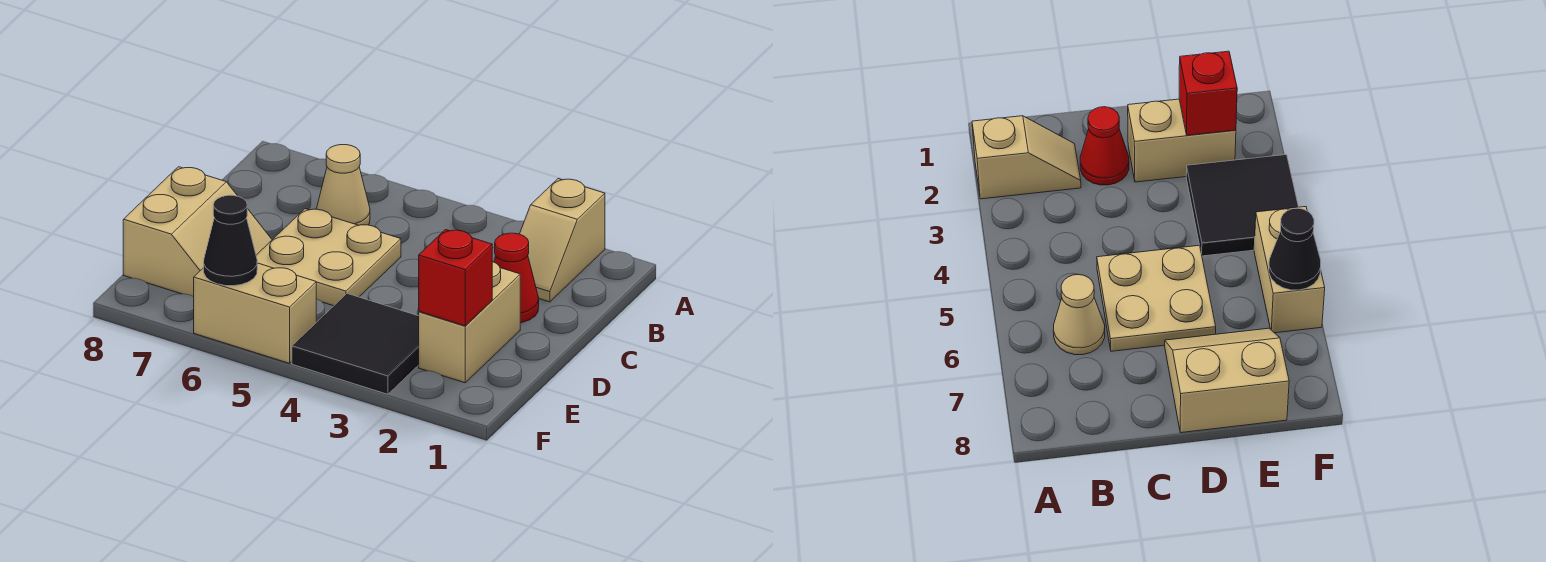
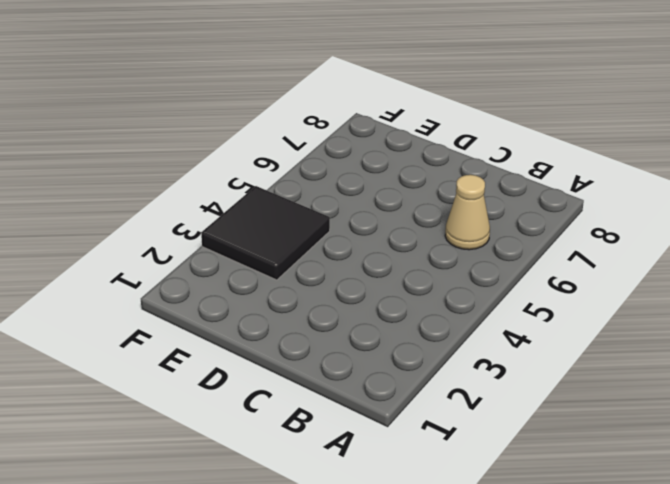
none -> tan slope A2:B2 level 1 top A
none -> red cone C2 level 1

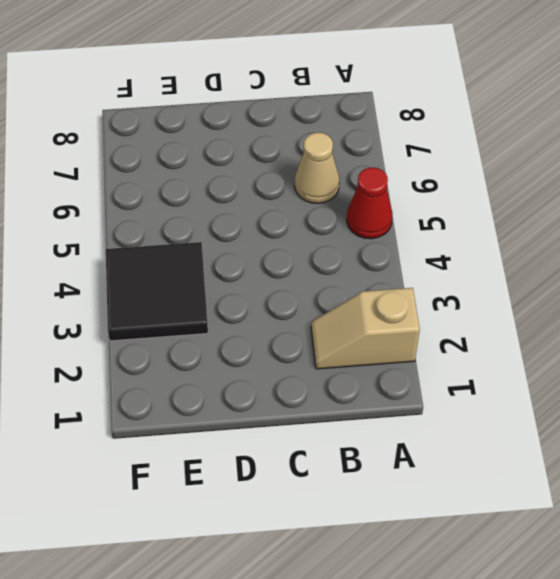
red cone A5 level 1 -> red cone C2 level 1
none -> tan plate C5:D6 level 1
none -> tan brick D2:E2 level 1

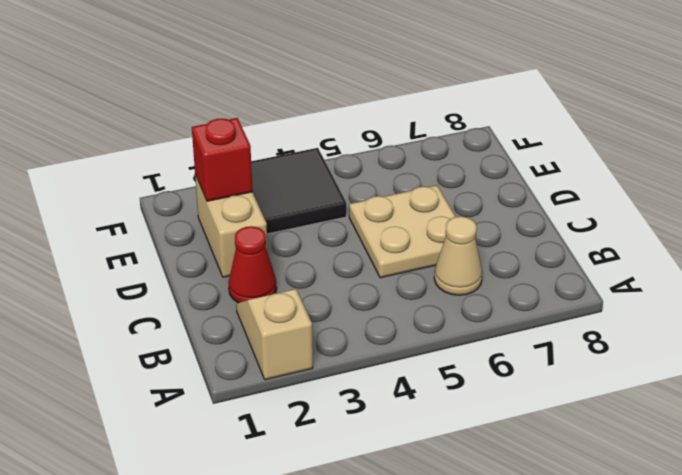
none -> tan slope D7:E8 level 1 top 8
none -> tan brick F5:F6 level 1

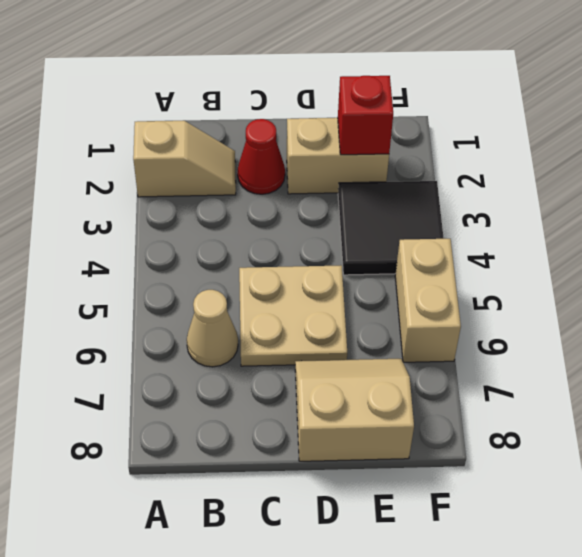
none -> black cone F6 level 2

